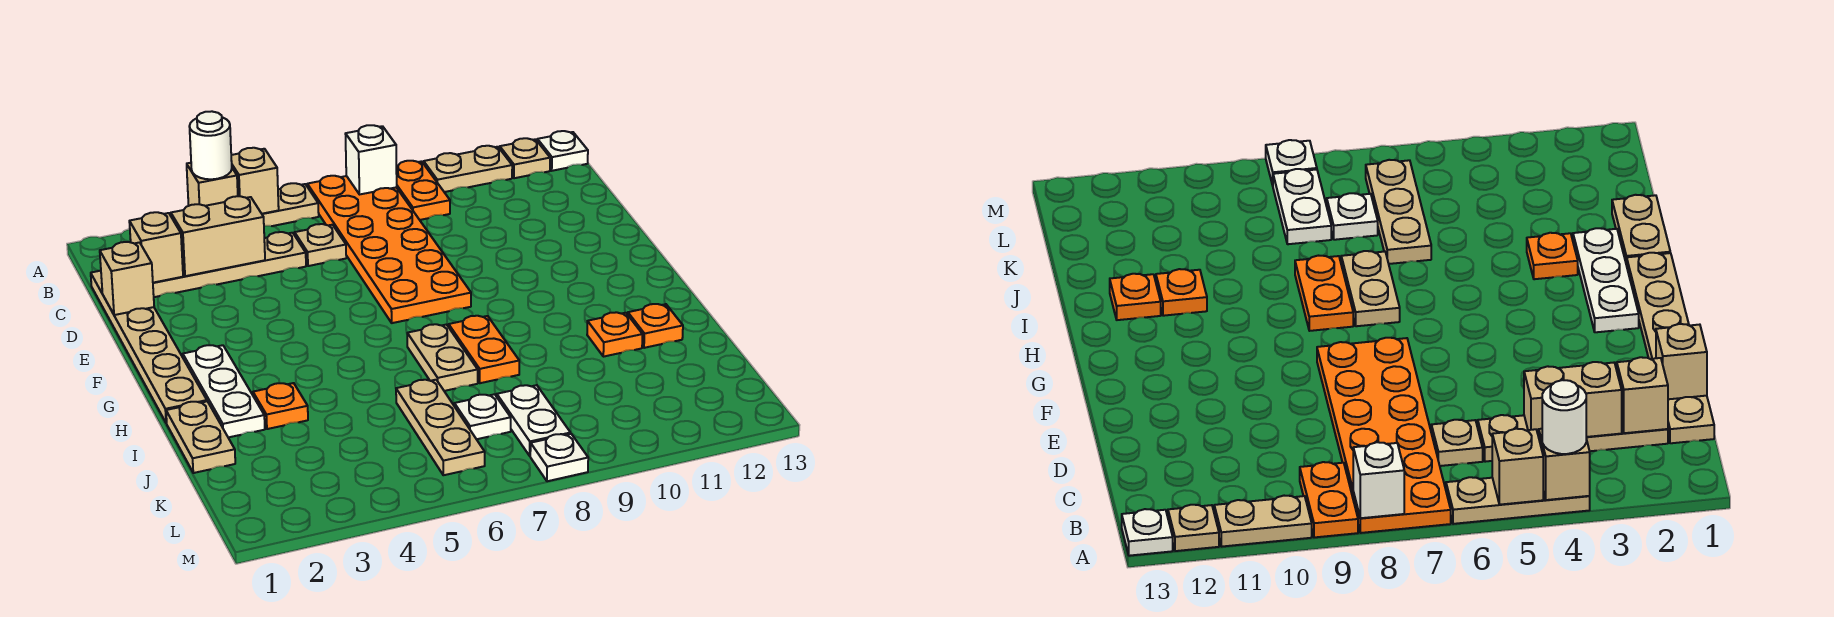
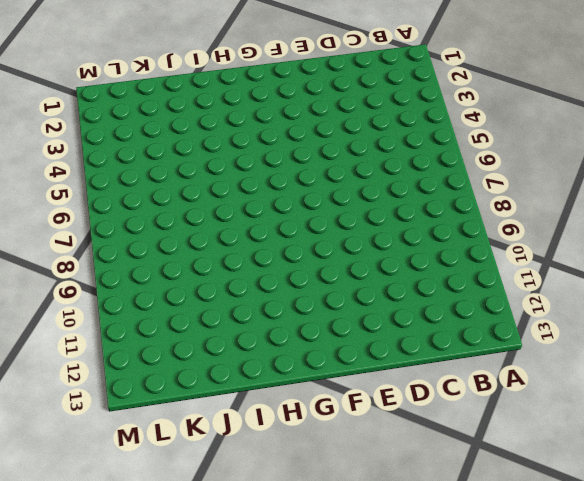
none -> tan plate A4:A6 level 1
none -> orange plate A7:F8 level 1
none -> orange plate A9:B9 level 1

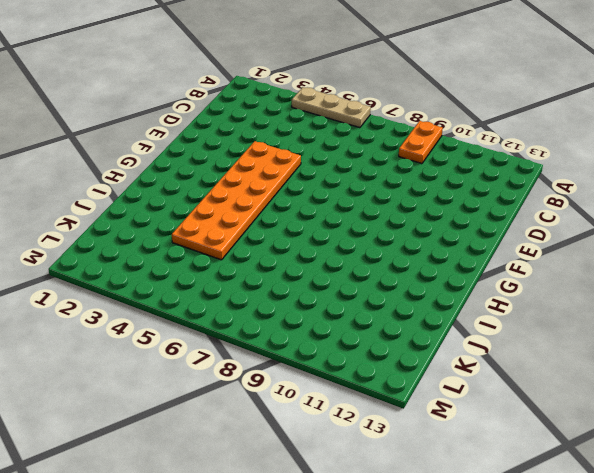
orange plate E4:J5 level 1 -> orange plate A7:F8 level 1
none -> tan plate A10:A11 level 1
none -> tan plate A12 level 1
none -> white plate A13 level 1

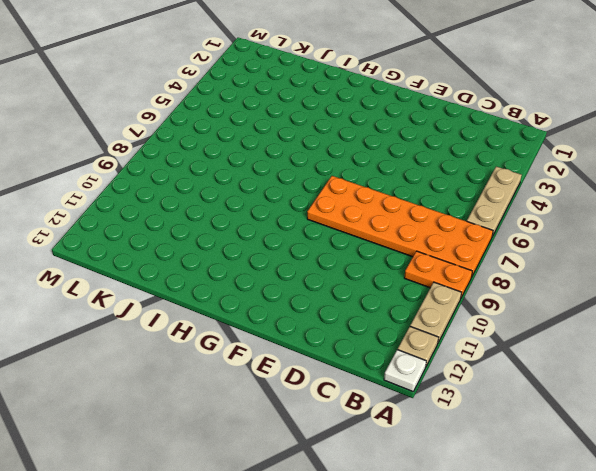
none -> tan plate C1:H1 level 1
none -> tan plate C2:C5 level 1
none -> tan plate C6 level 1

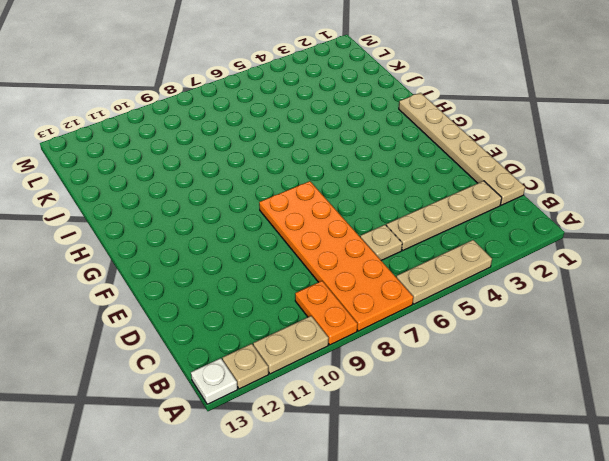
none -> white plate G2:I2 level 1
none -> tan plate H7:I7 level 1
none -> orange plate H8:I8 level 1

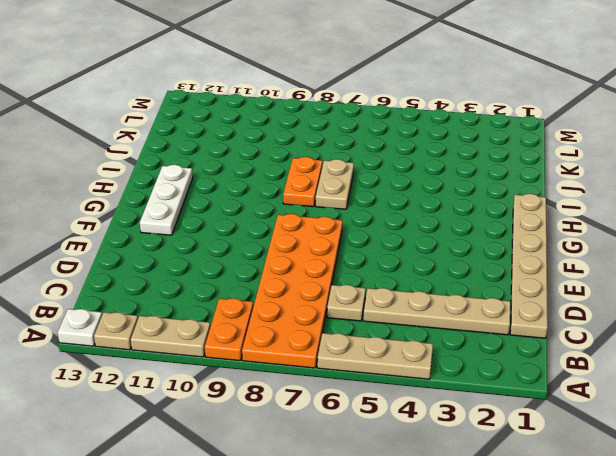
white plate F12:H12 level 1 -> white plate G2:I2 level 1
none -> tan plate I1:J1 level 1
none -> orange plate I3 level 1
none -> orange plate I11 level 1

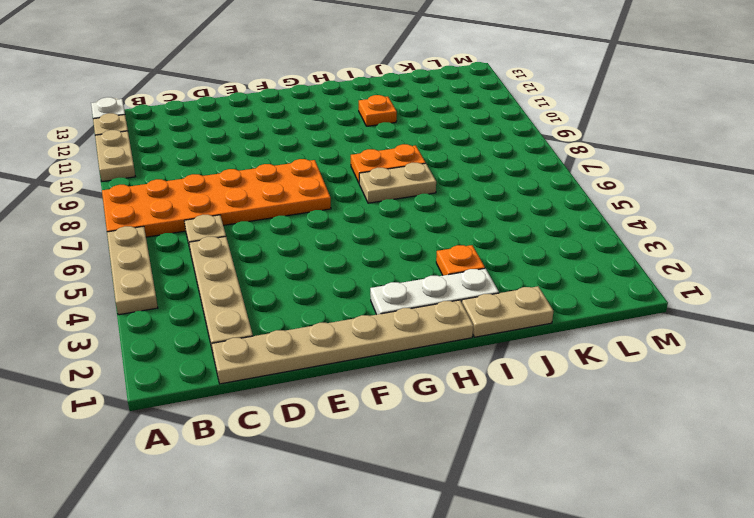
none -> orange plate A9:B9 level 1
none -> orange plate I12 level 1
none -> tan plate J6:L6 level 1

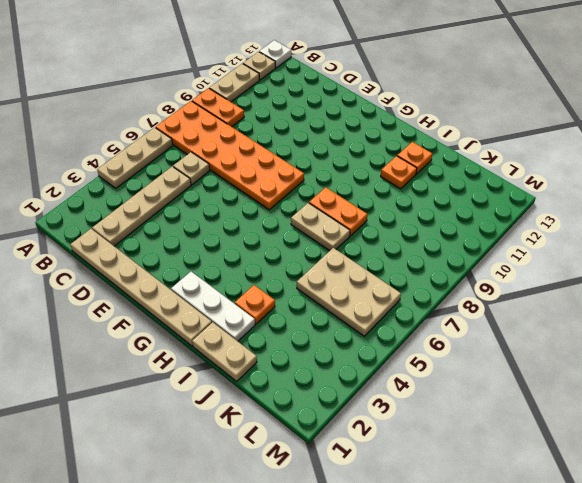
tan plate J5:L6 level 1 -> tan plate J6:L6 level 1
none -> white plate K7 level 1
none -> white plate K8:L8 level 1
none -> white plate M8 level 1

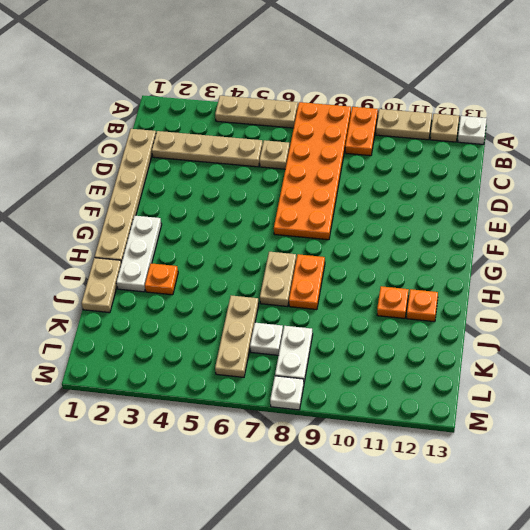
none -> tan brick A4 level 2
none -> tan brick A5 level 2
none -> white brick A8 level 2

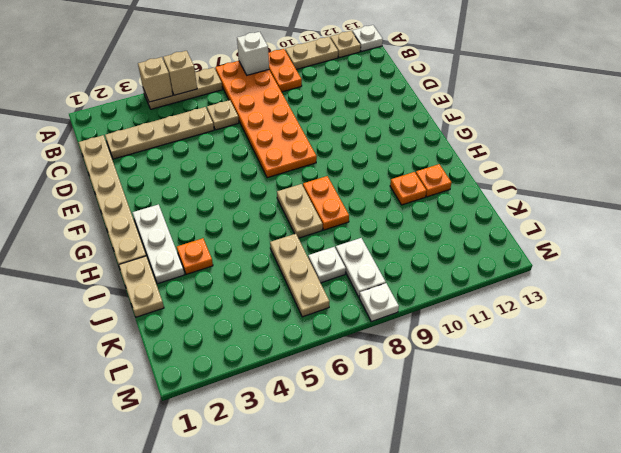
none -> tan brick C2 level 2
none -> tan brick C3:C4 level 2
none -> tan brick D1 level 2

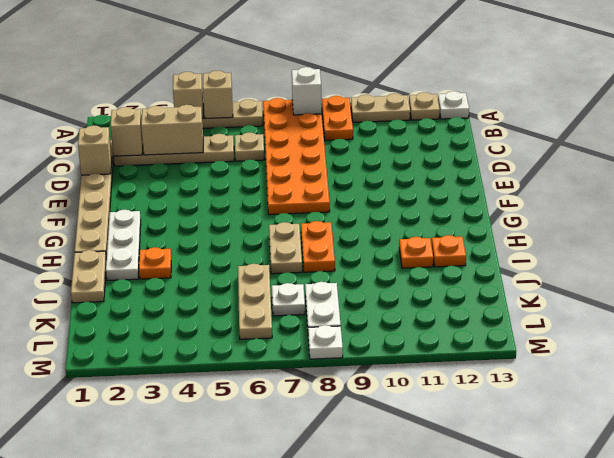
none -> white round brick A4 level 3

